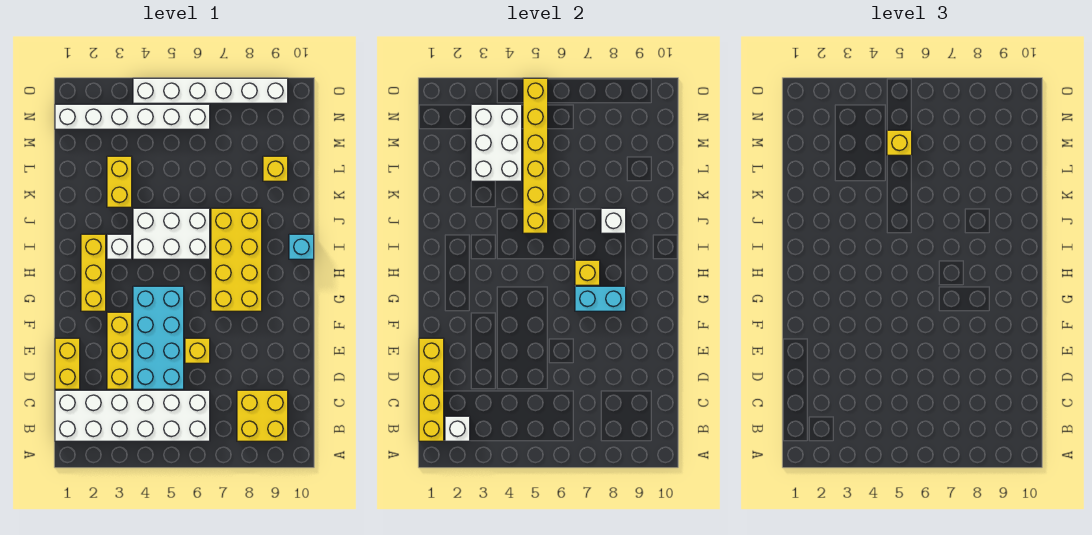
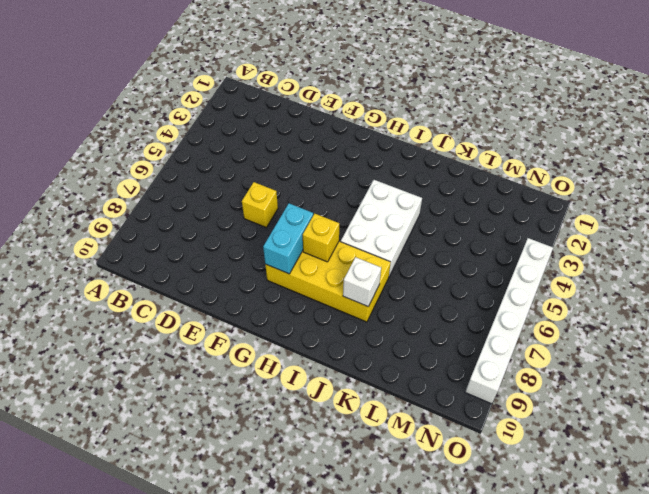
none -> white brick B1:C6 level 1
none -> yellow brick B8:C9 level 1
none -> yellow brick D1:E1 level 1

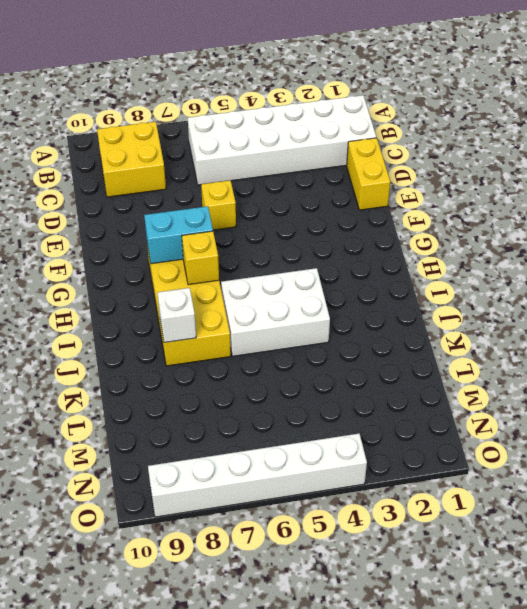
none -> yellow brick D3:F3 level 1
none -> cyan brick D4:G5 level 1
none -> yellow brick G2:I2 level 1

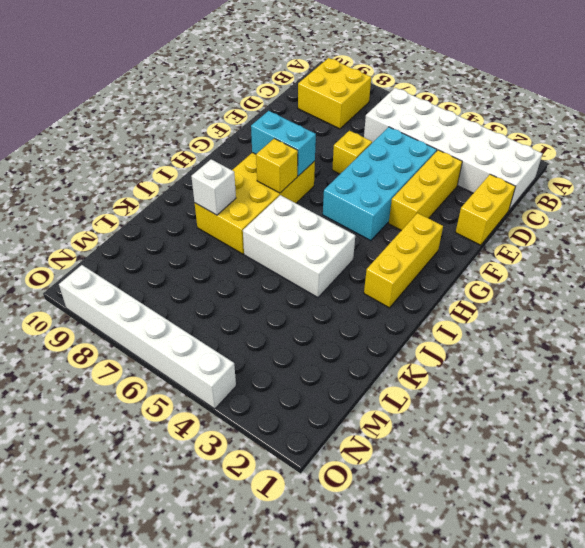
none -> white brick I3 level 1
none -> cyan brick I10 level 1
none -> yellow brick K3:L3 level 1

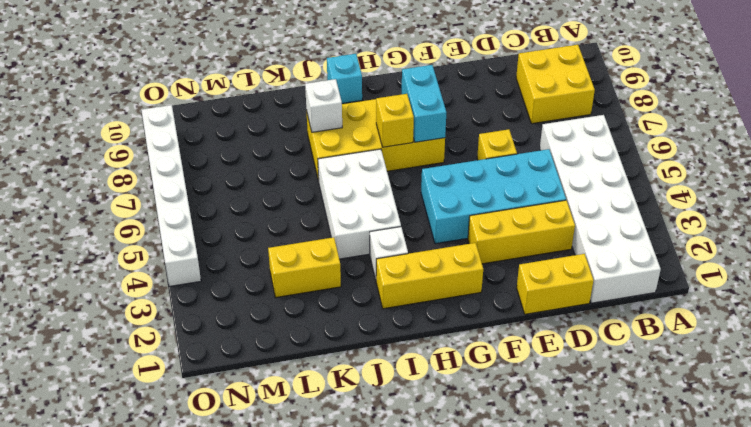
none -> yellow brick L9 level 1
none -> white brick N1:N6 level 1
none -> yellow brick B1:E1 level 2

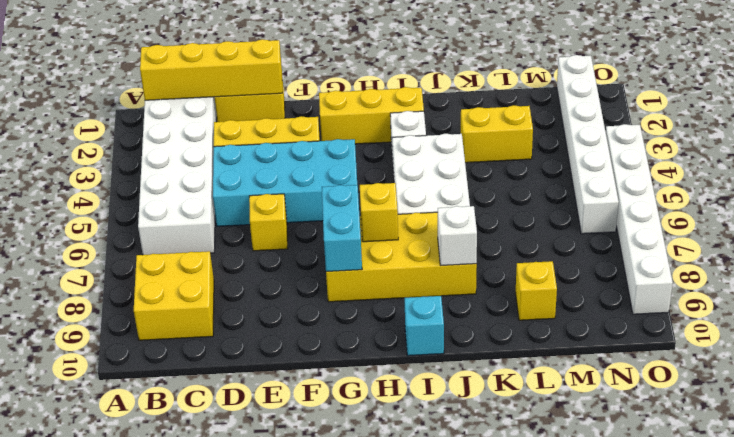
none -> white brick B2 level 2
none -> yellow brick J5:O5 level 2
none -> white brick L3:N4 level 2

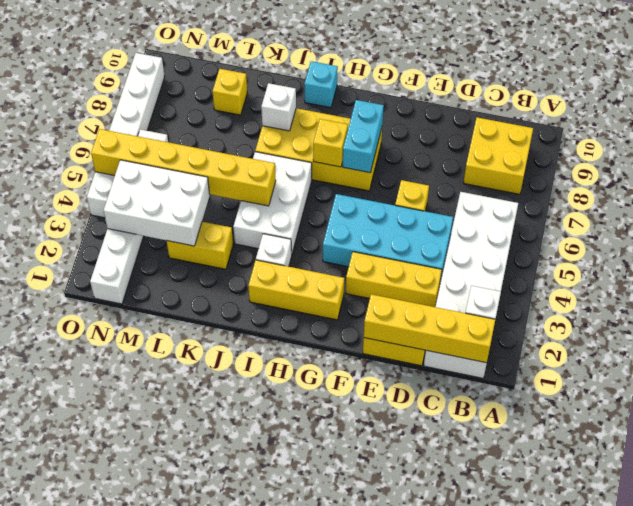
none -> yellow brick M5 level 3

